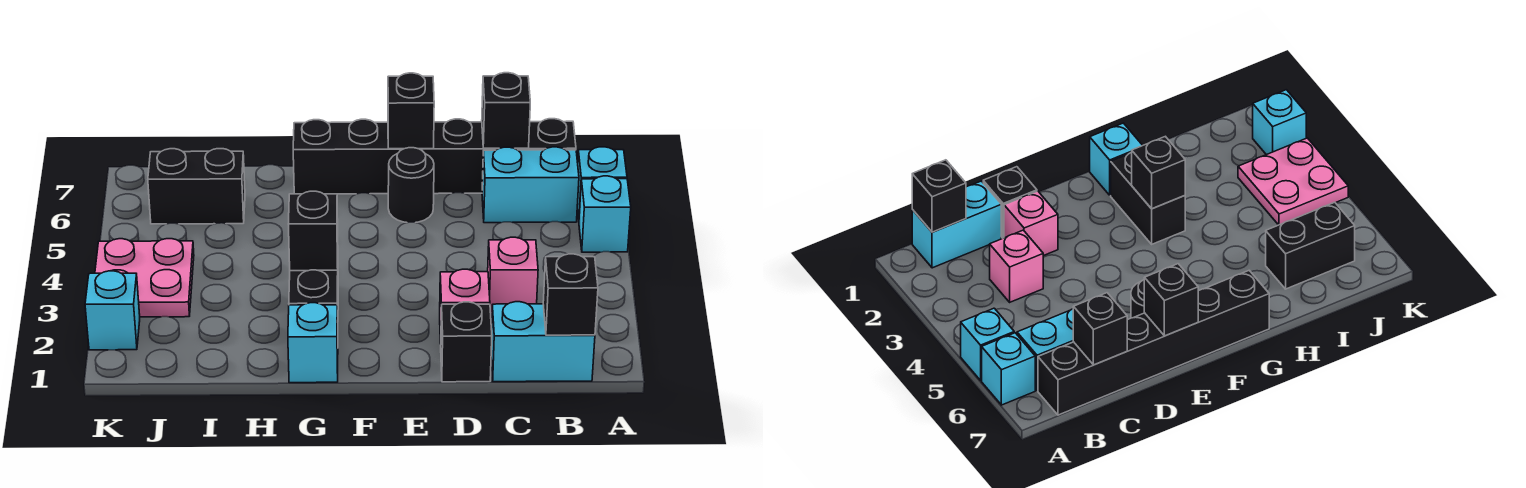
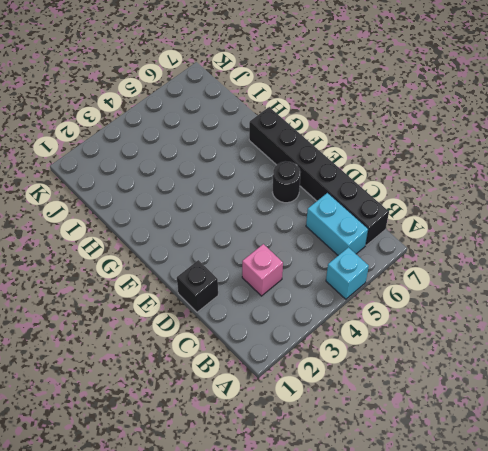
none -> cyan brick A6 level 1
none -> cyan brick B1:C1 level 1
none -> pink brick D2 level 1

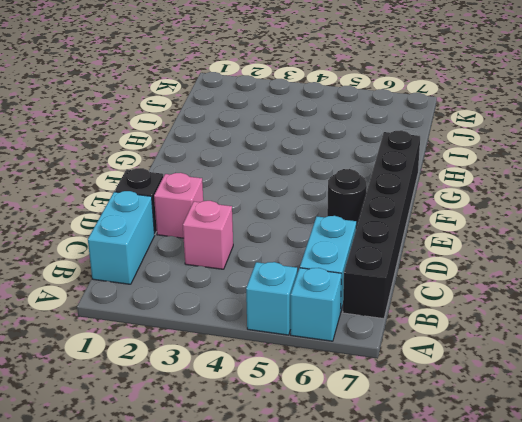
none -> cyan brick G1 level 1
none -> black brick G2:G3 level 1
none -> black brick I6:J6 level 1

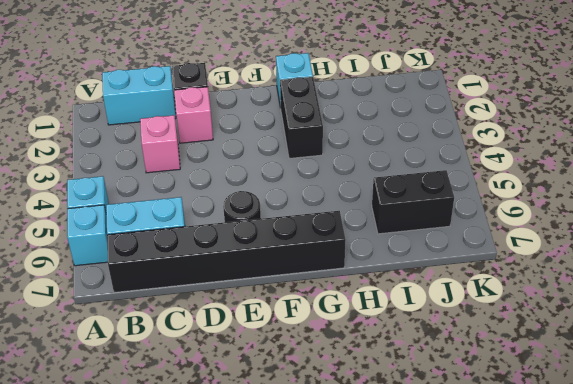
none -> pink plate J3:K4 level 1
none -> cyan brick K2 level 1
none -> black brick B1 level 2

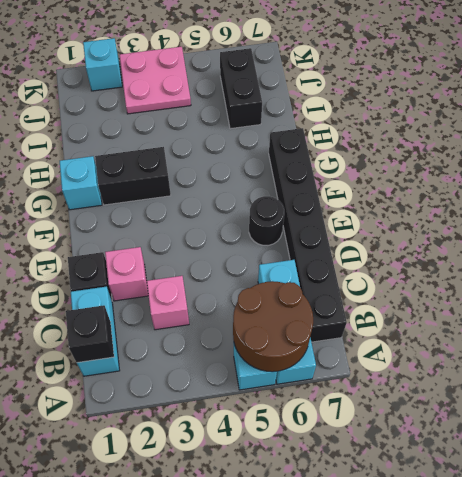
brown round brick A5:B6 level 2 -> none
none -> black brick C7 level 2
none -> black brick E7 level 2
none -> black brick G3 level 2

